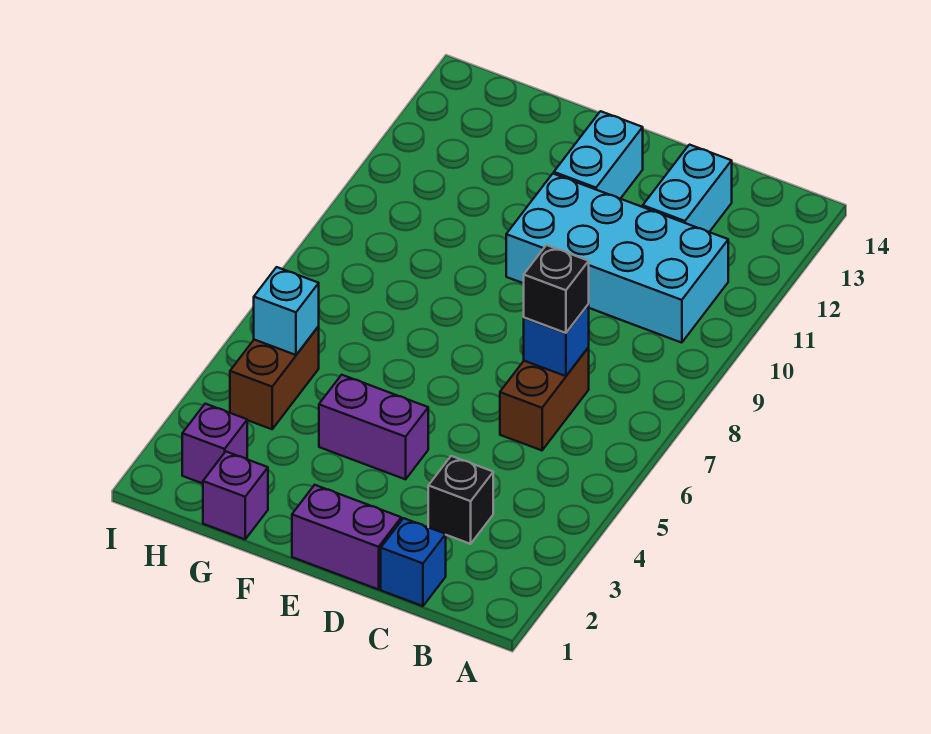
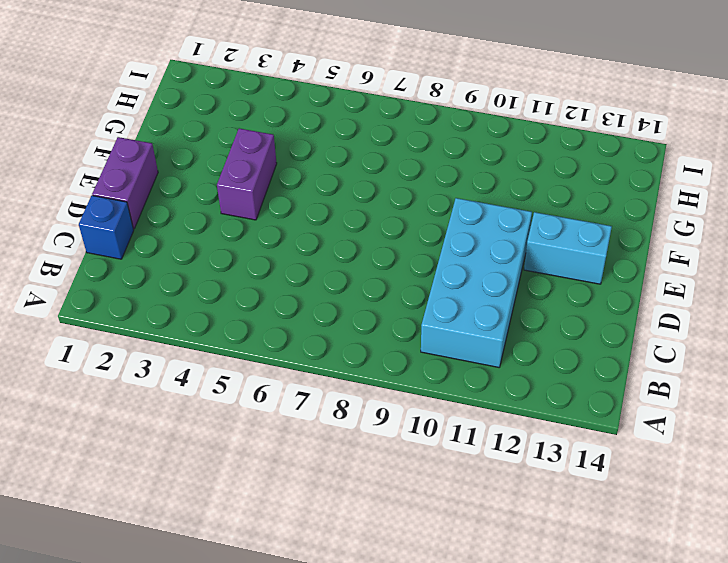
none -> black brick C3 level 1
none -> brown brick C6:C7 level 1
none -> cyan brick C12:C13 level 1

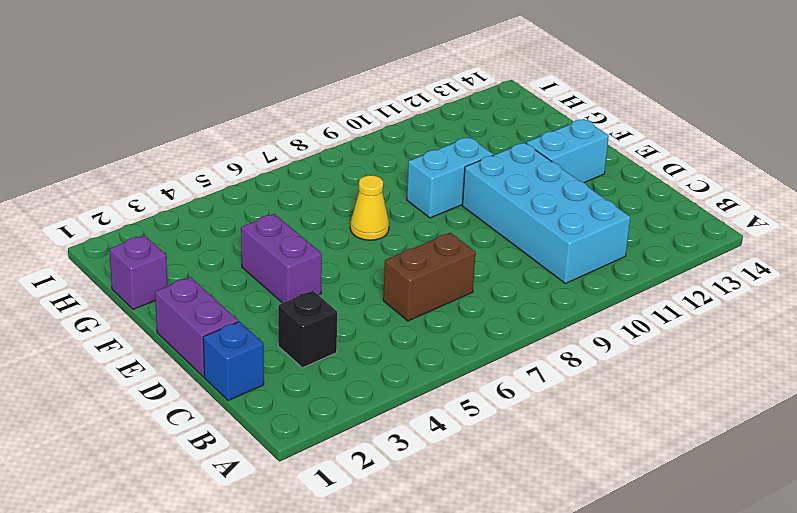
yellow cone F7 level 1 -> none
cyan brick F9:F10 level 1 -> cyan brick C12:C13 level 1
none -> purple brick H2 level 1
none -> brown brick H4:H5 level 1
none -> blue brick C7 level 2

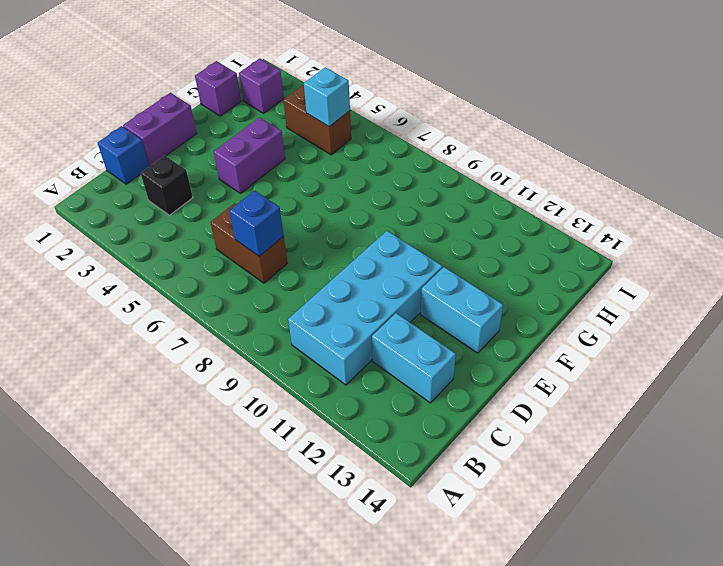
none -> black brick C7 level 3

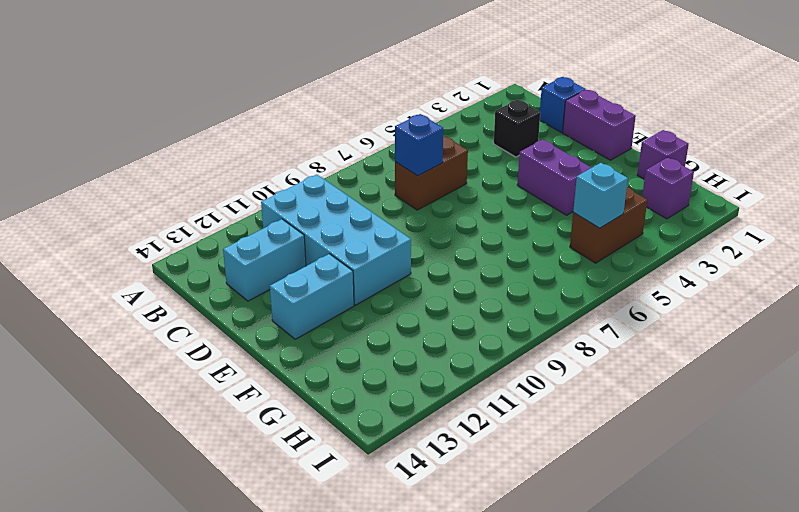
none -> black brick C7 level 3

